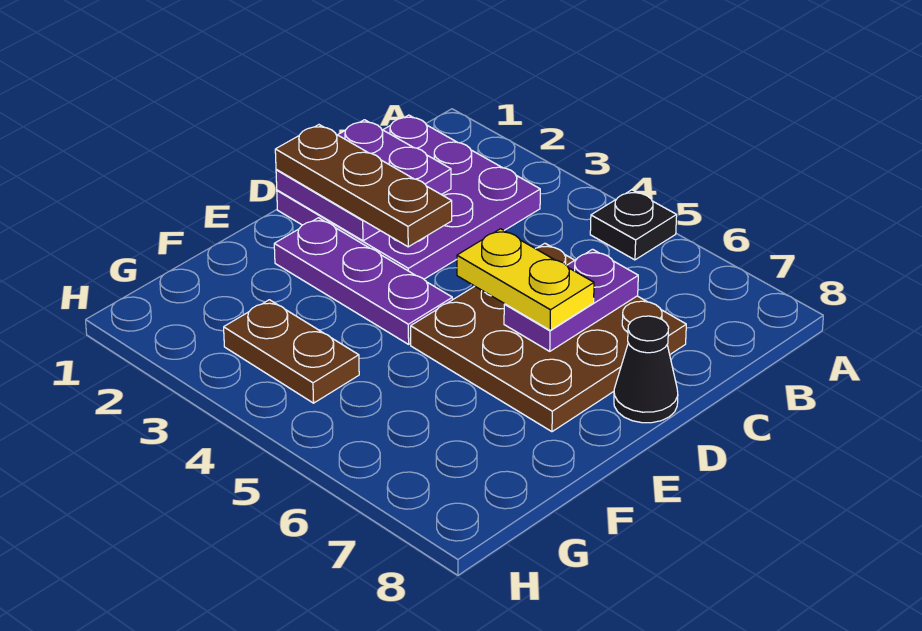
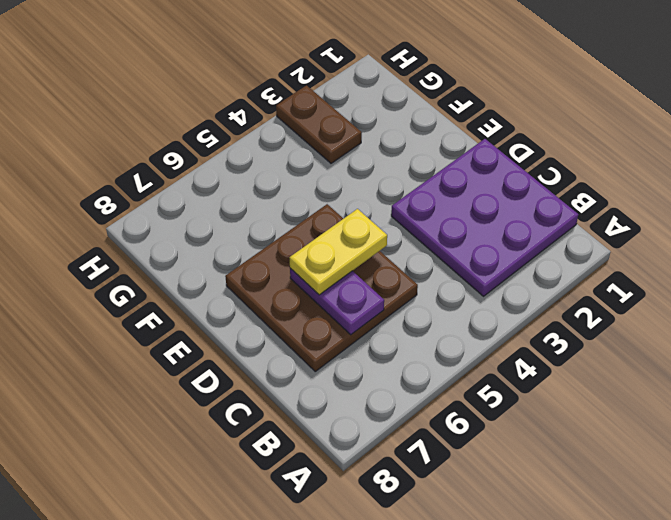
brown plate G3:H3 level 1 -> brown plate G3:G4 level 1
none -> black plate A5 level 1
none -> black cone D8 level 1

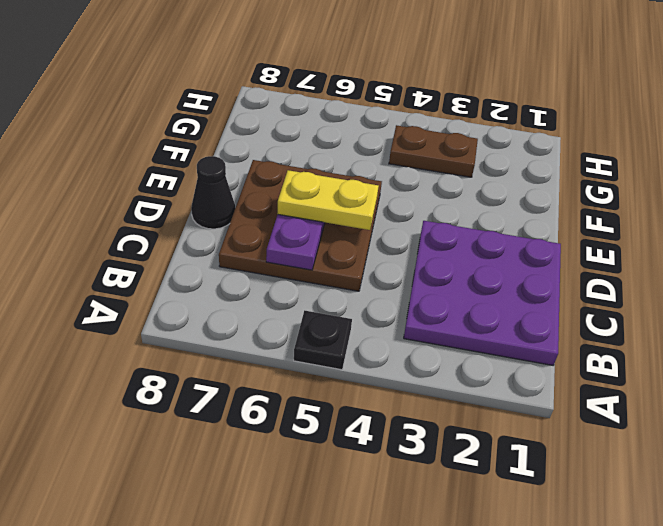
none -> purple plate E2:E4 level 1
none -> purple plate C1:D2 level 2

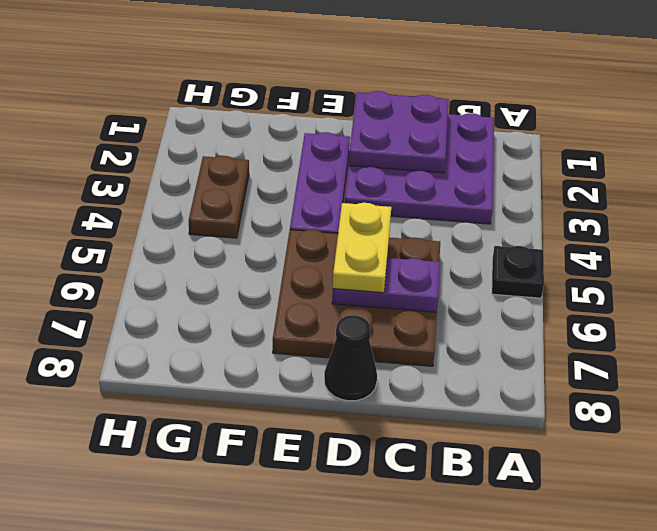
none -> brown plate D1:D3 level 3

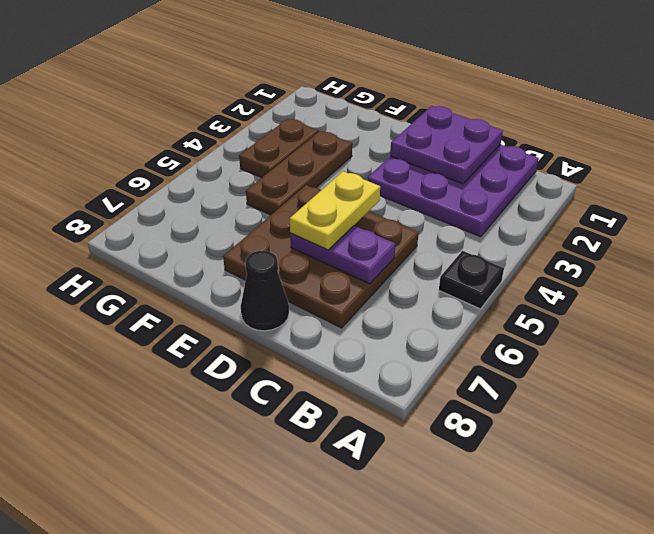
brown plate F3:F5 level 1 -> brown plate D1:D3 level 3
none -> purple plate E2:E4 level 1

